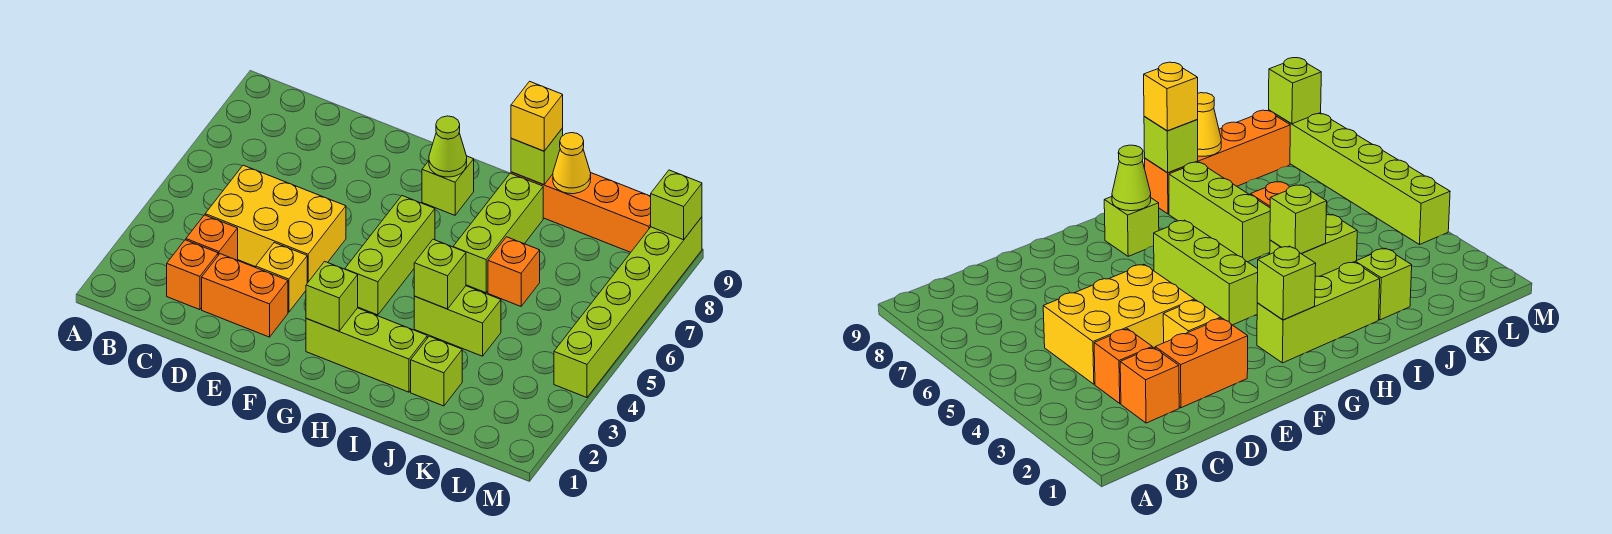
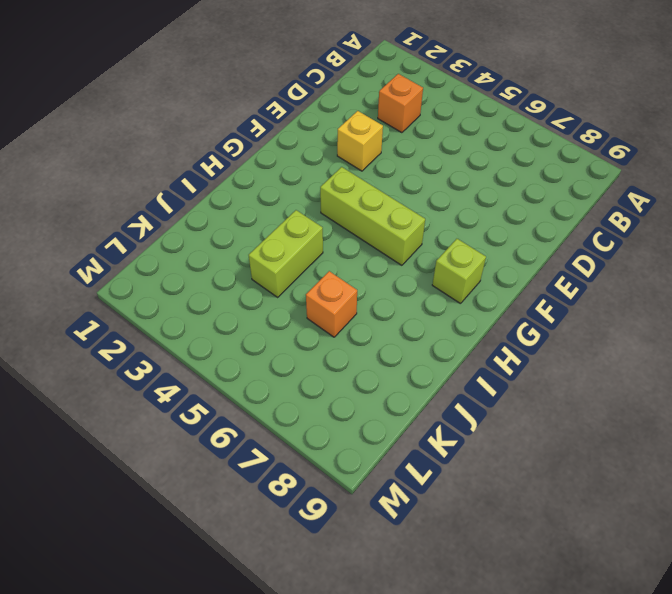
none -> orange brick C2 level 1
none -> yellow brick C4:E5 level 1
none -> orange brick D2:E2 level 1

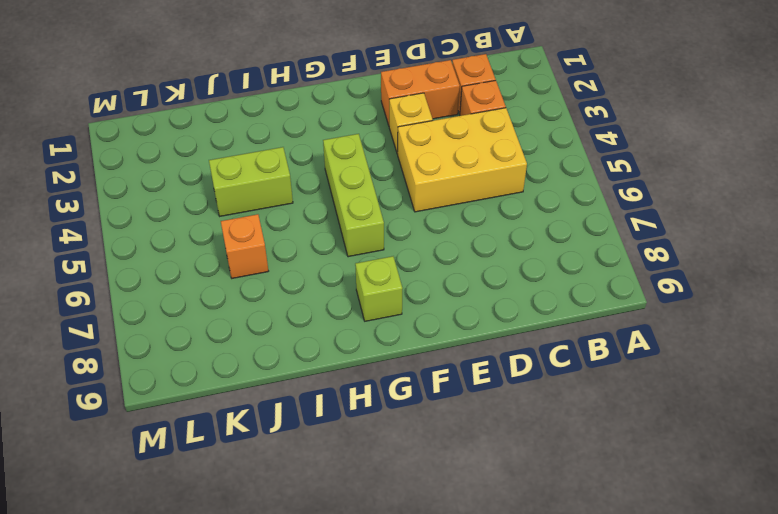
none -> lime brick G2:I2 level 1
none -> lime brick I6:I8 level 1
none -> orange brick I9:L9 level 1

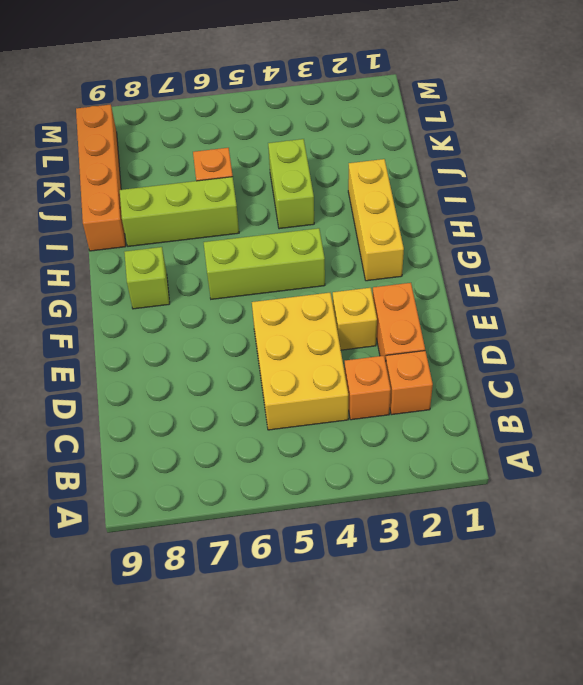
yellow brick G2:I2 level 1 -> lime brick G2:I2 level 1
none -> lime brick J2 level 1
none -> lime brick M4:M9 level 1
none -> lime brick G2 level 2

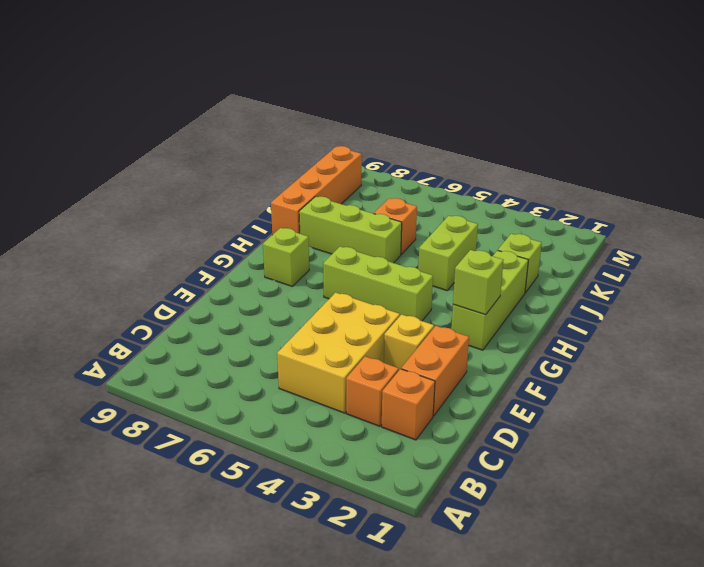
none -> lime brick M4:M9 level 1
none -> lime cone G8 level 2
none -> lime brick I4 level 2

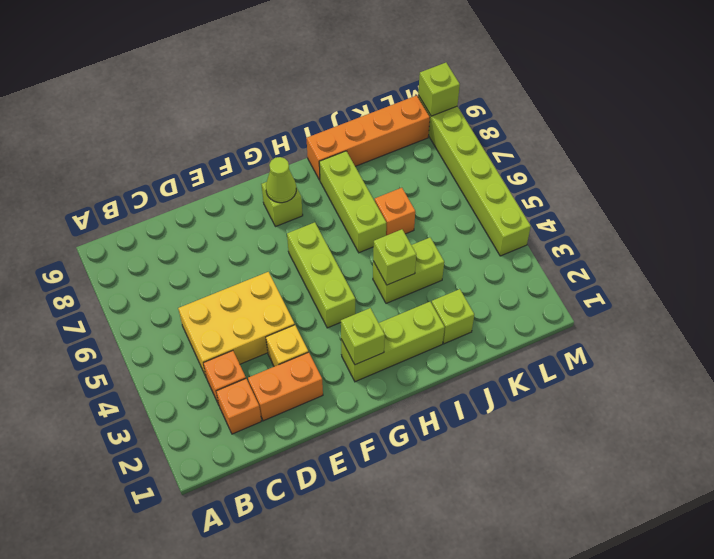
none -> lime brick I9 level 2
none -> yellow cone J9 level 2
none -> yellow brick I9 level 3

